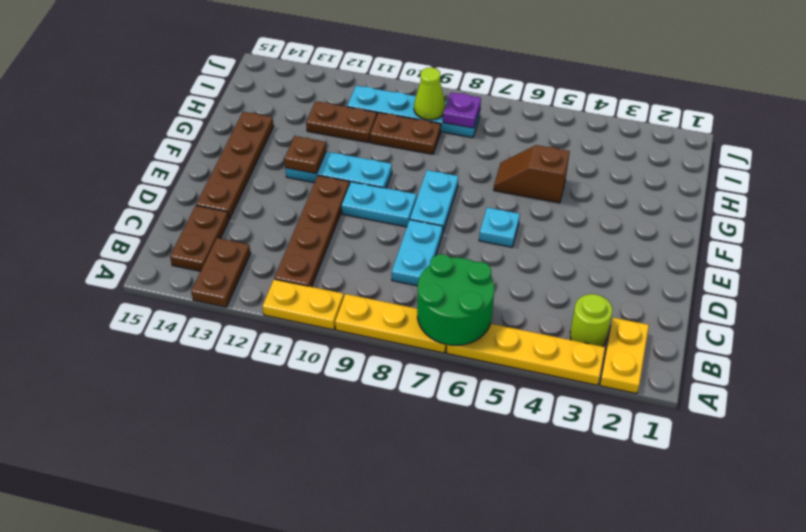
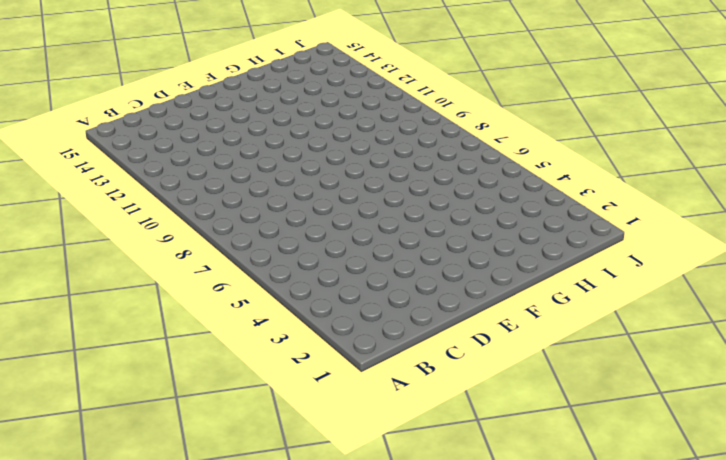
none -> yellow plate A2:B2 level 1
none -> yellow plate A3:A6 level 1
none -> yellow plate A7:A9 level 1

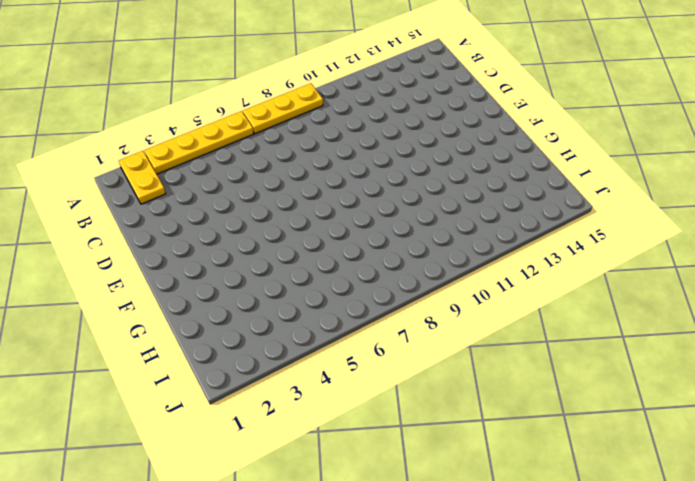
none -> yellow plate A10:A11 level 1
none -> brown plate A13:B13 level 1
none -> lime round brick B3 level 1

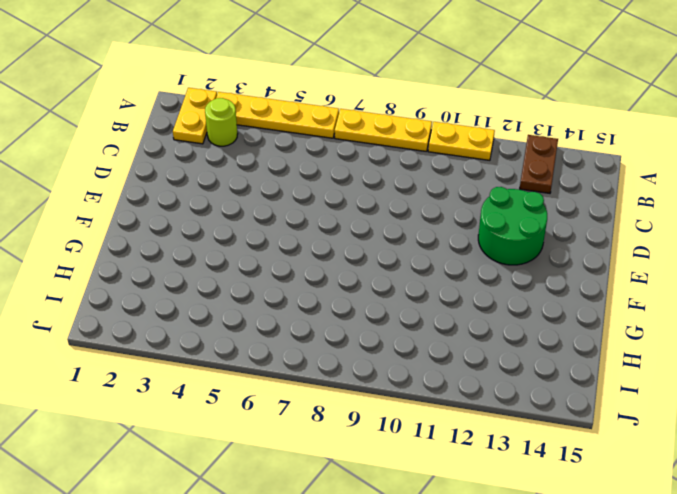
green round brick D12:E13 level 1 -> green round brick A6:B7 level 2
none -> brown plate B11:E11 level 1
none -> brown plate B14:C14 level 1
none -> cyan plate C8:D8 level 1

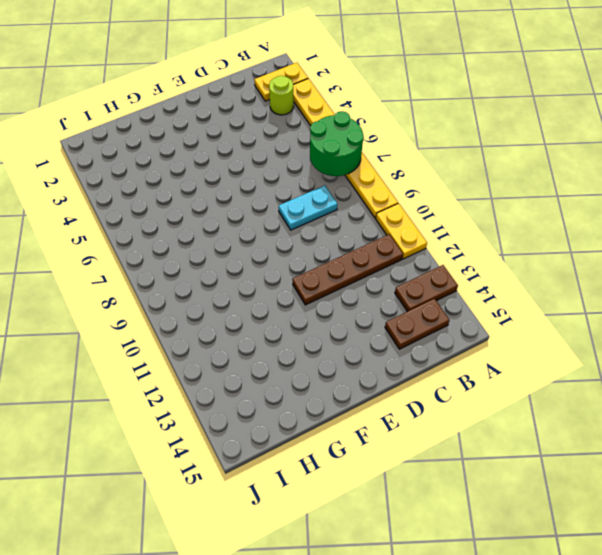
none -> brown plate D14:G14 level 1
none -> cyan plate E6 level 1
none -> cyan plate E8:F8 level 1

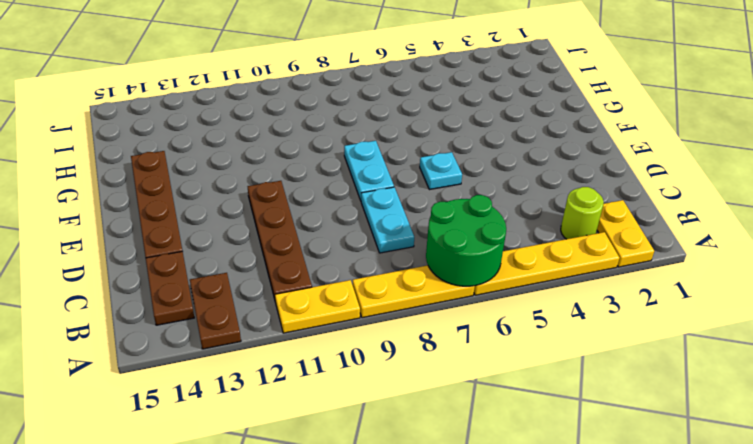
none -> cyan plate E9:E10 level 1
none -> cyan plate F10:F12 level 1
none -> brown slope G5:G6 level 1 top 5

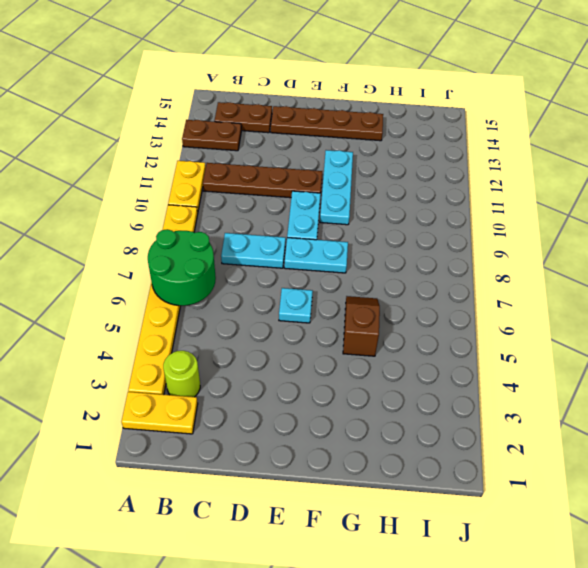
none -> brown plate H9:H10 level 1
none -> brown plate H11:H12 level 1
none -> cyan plate I8:I11 level 1

